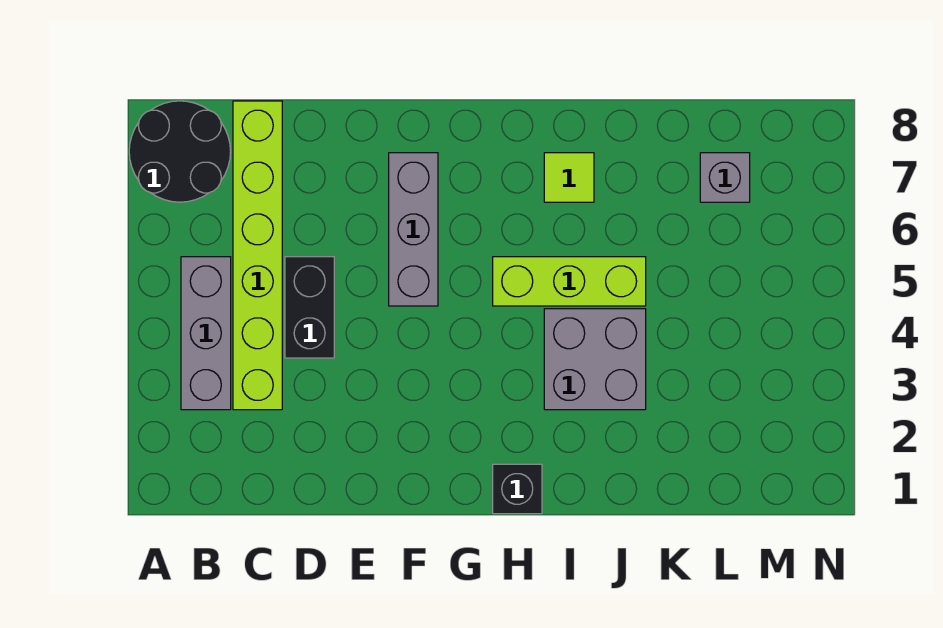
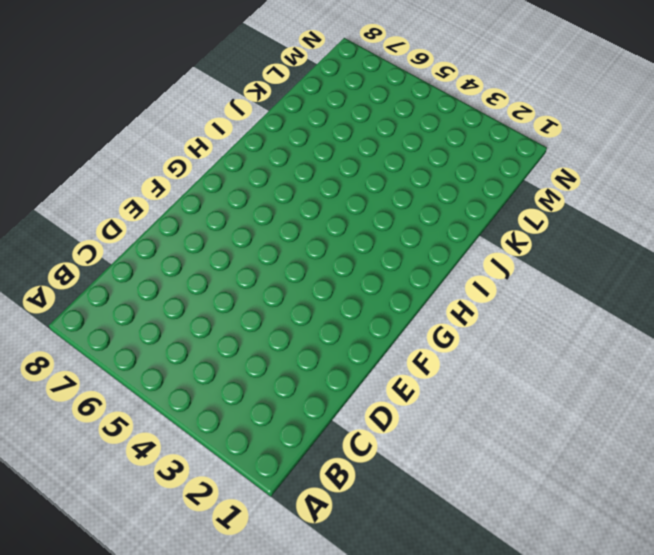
none -> black round brick A7:B8 level 1
none -> grey brick B3:B5 level 1

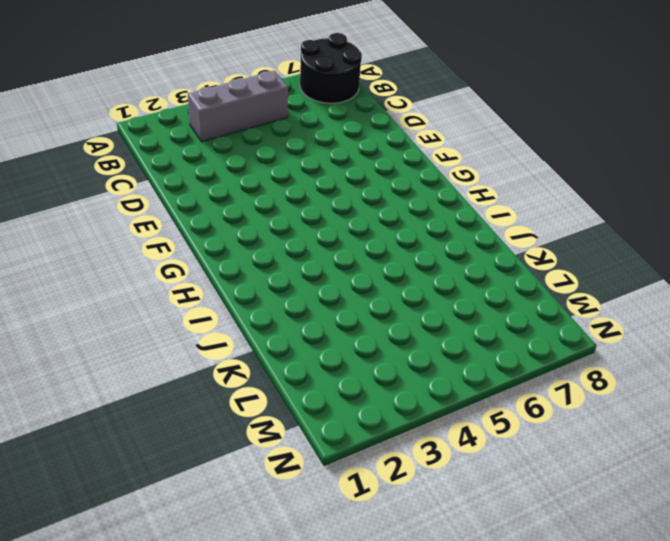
none -> lime brick C3:C8 level 1
none -> black brick D4:D5 level 1

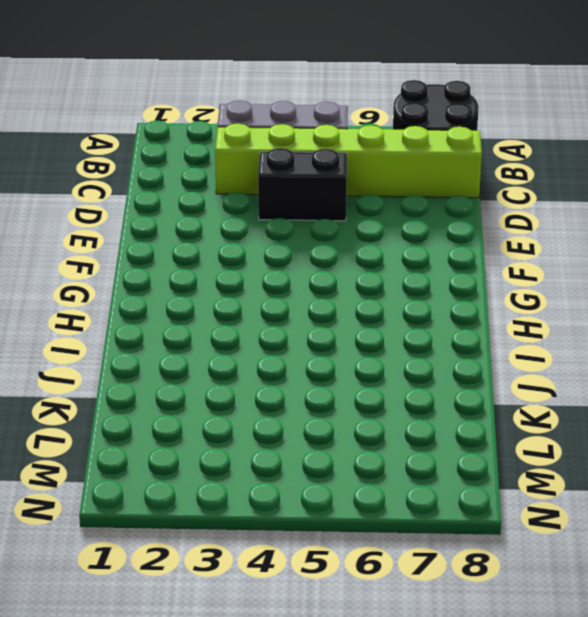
none -> grey brick F5:F7 level 1
none -> black brick H1 level 1

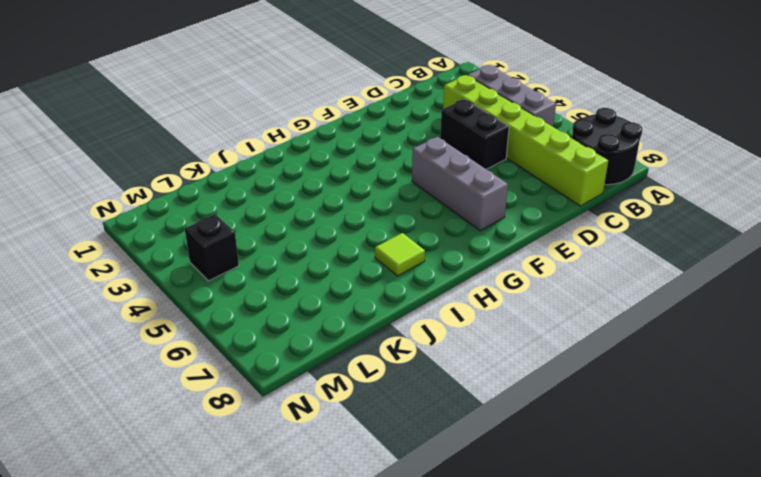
black brick M4 level 1 -> black brick H1 level 1
none -> lime brick H5:J5 level 1
none -> grey brick I3:J4 level 1

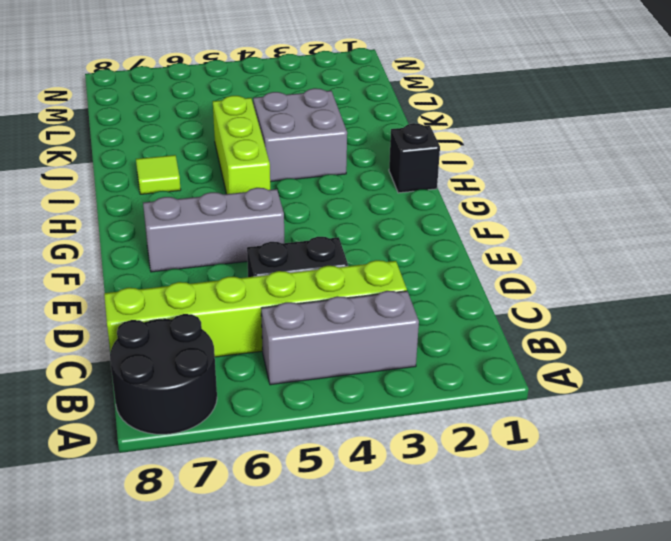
none -> grey brick L7 level 1

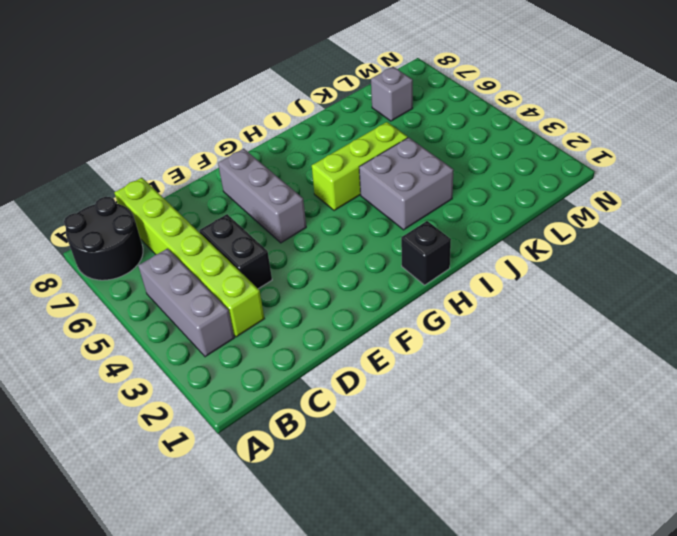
none -> lime tile I7 level 1

